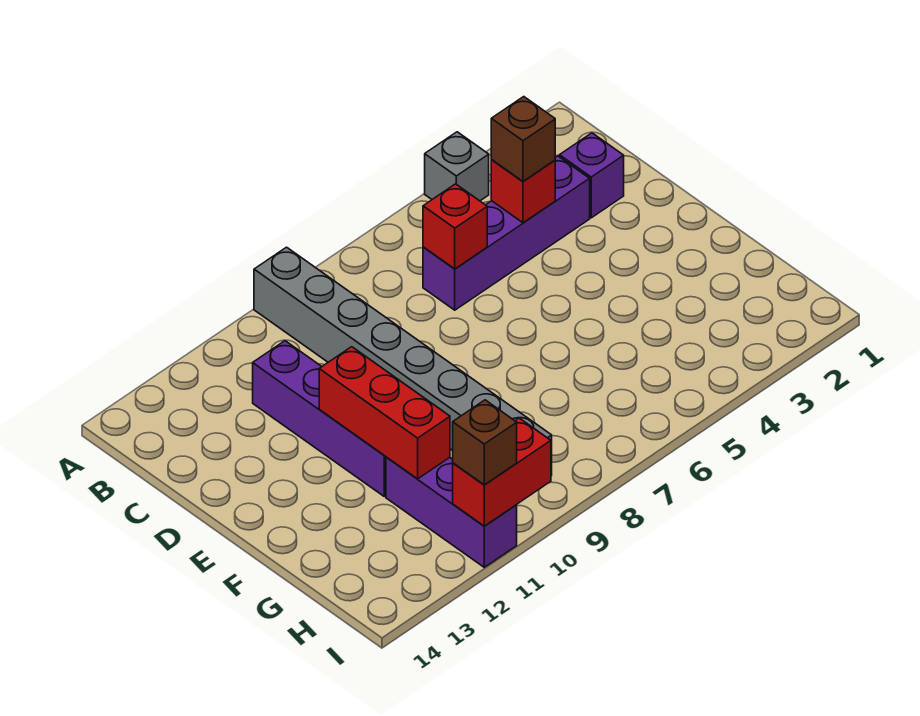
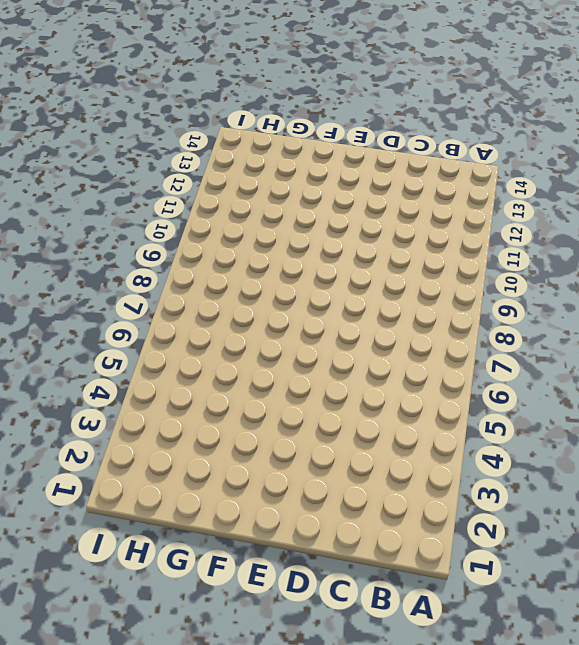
none -> grey brick A4 level 1
none -> grey brick A9:H9 level 1
none -> purple brick C2 level 1

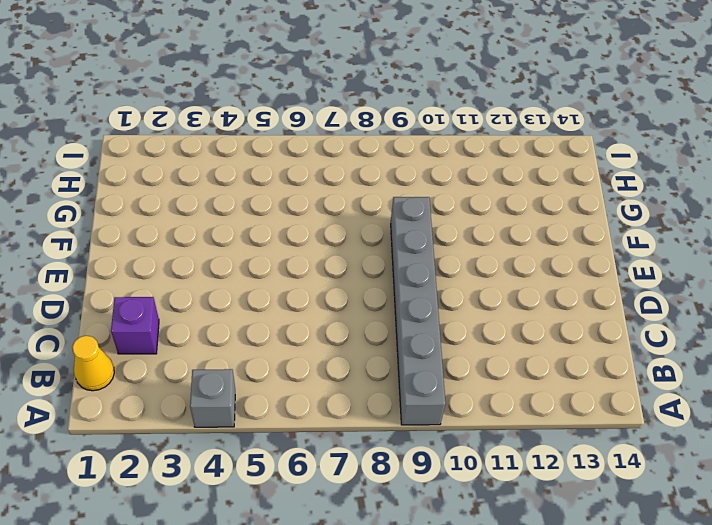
grey brick A9:F9 level 1 -> grey brick A9:H9 level 1
yellow cone B1 level 1 -> none
none -> purple brick C3:C6 level 1
none -> purple brick C11:F11 level 1
none -> purple brick G11:I11 level 1

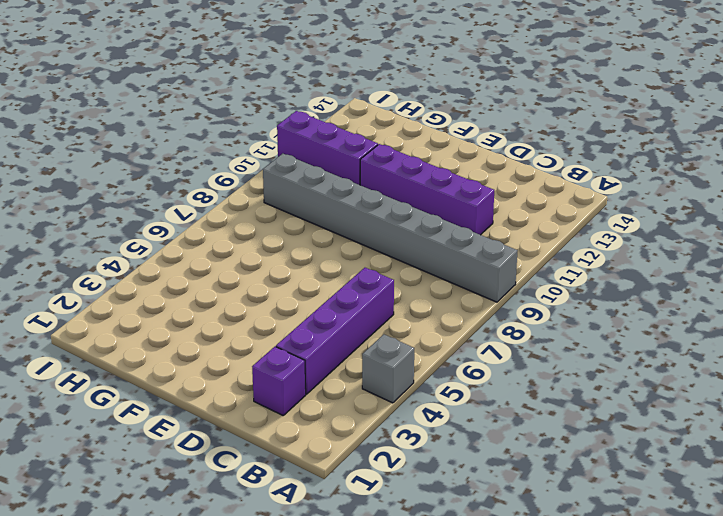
none -> red brick C4 level 2
none -> red brick C6 level 2
none -> red brick E11:G11 level 2

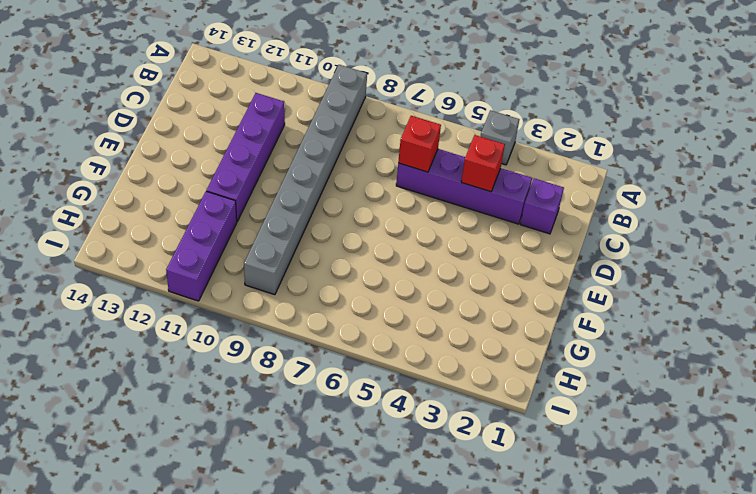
none -> red brick E11:G11 level 2
none -> red brick I10:I11 level 2
none -> brown brick C4 level 3

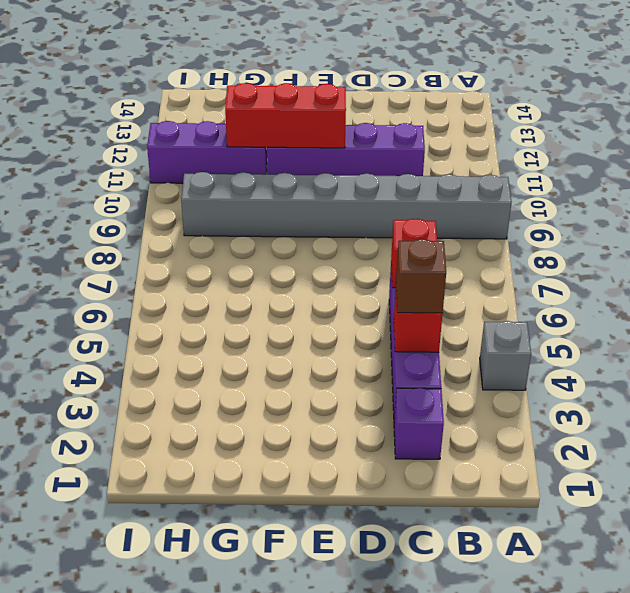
none -> red brick I10:I11 level 2
none -> brown brick I11 level 3

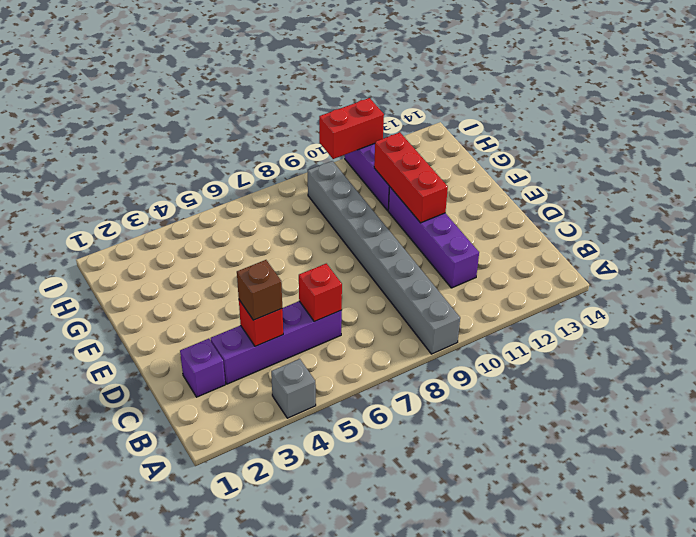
none -> brown brick I11 level 3

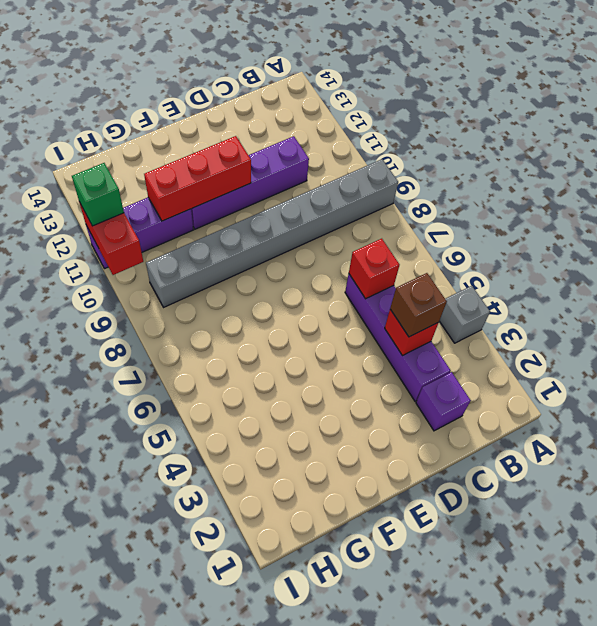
green brick I11 level 3 -> brown brick I11 level 3

